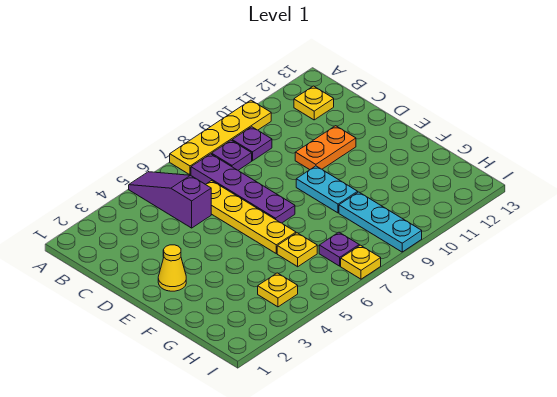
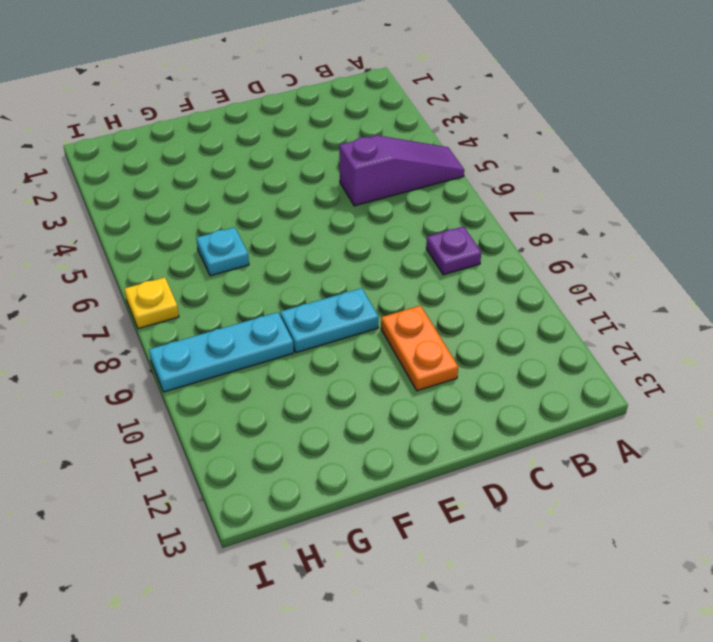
cyan plate G6 level 1 -> yellow plate G6 level 1
none -> yellow plate A7:A10 level 1
none -> purple plate B7:E7 level 1
none -> purple plate B9 level 1

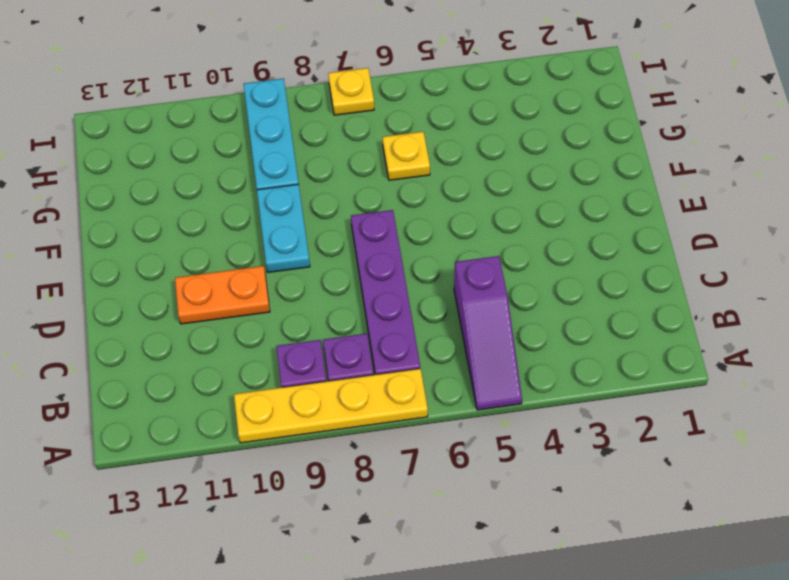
none -> yellow plate B12 level 1
none -> yellow plate C6:F6 level 1
none -> yellow cone E2 level 1

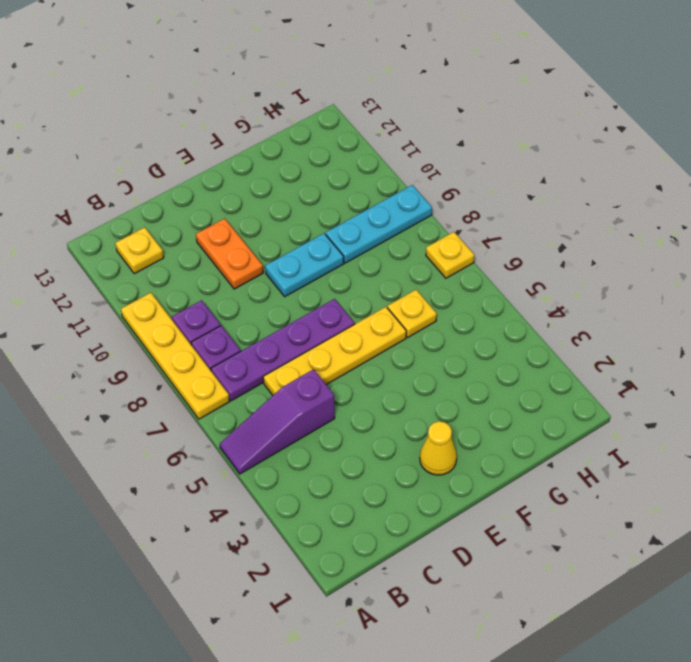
none -> yellow plate H4 level 1
none -> purple plate H7 level 1

